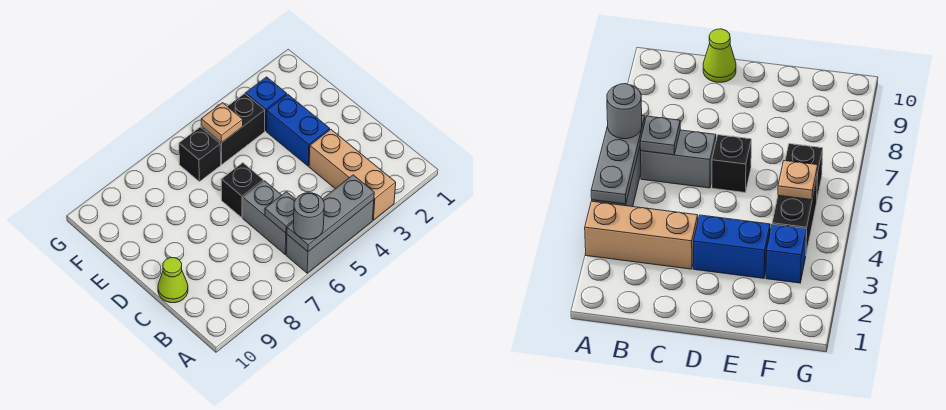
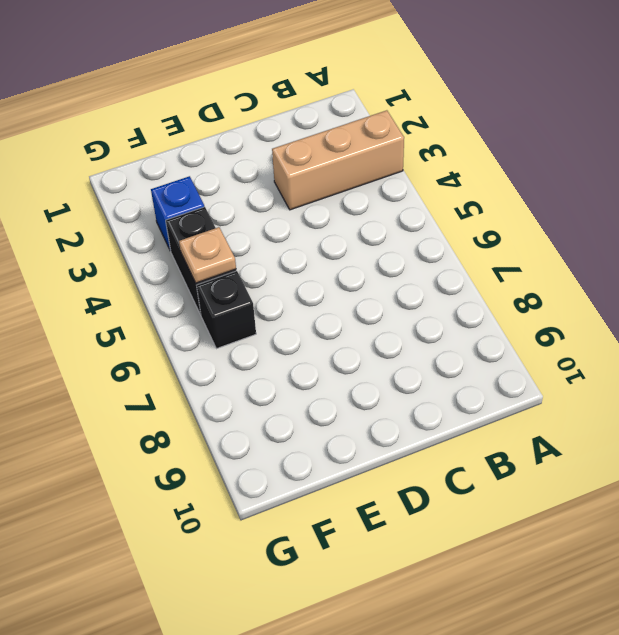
none -> grey brick A4:A6 level 1
none -> grey brick B6:C6 level 1
none -> lime cone C10 level 1

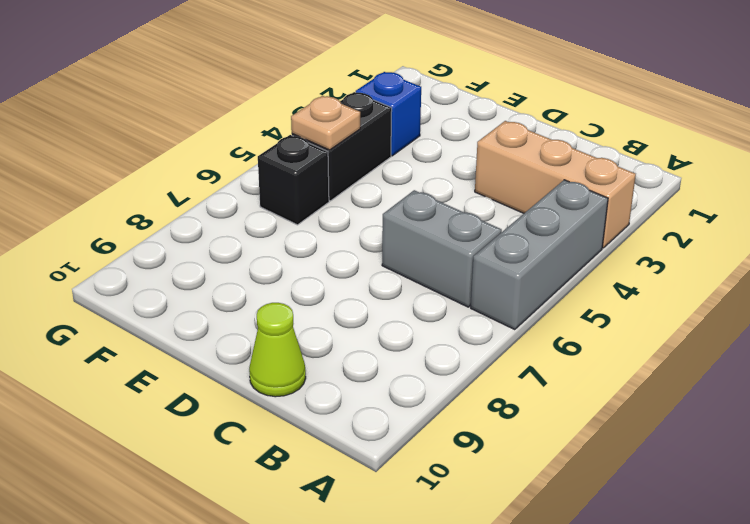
none -> blue brick D3:E3 level 1
none -> black brick D6 level 1
none -> grey plate A4:A6 level 2

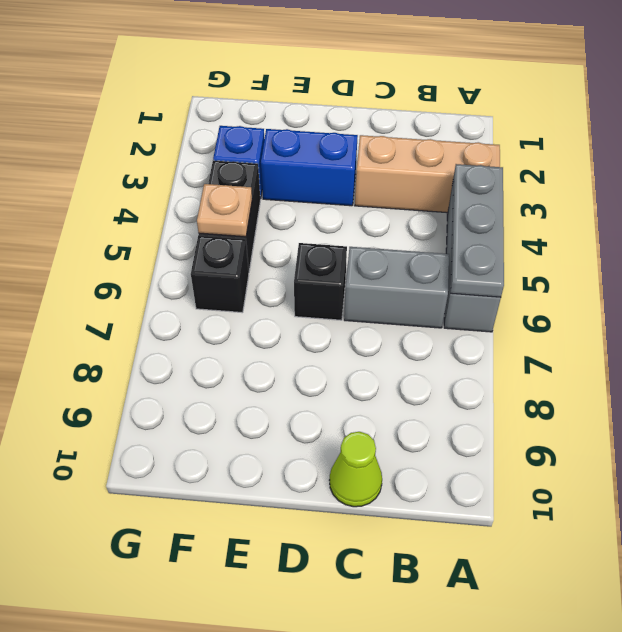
none -> grey plate B6 level 2
none -> grey round brick A6 level 3

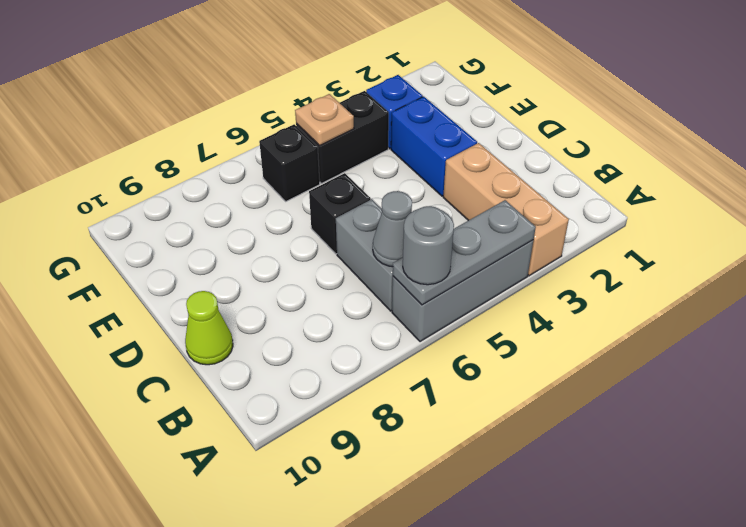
grey cone B6 level 2 -> grey plate B6 level 2

